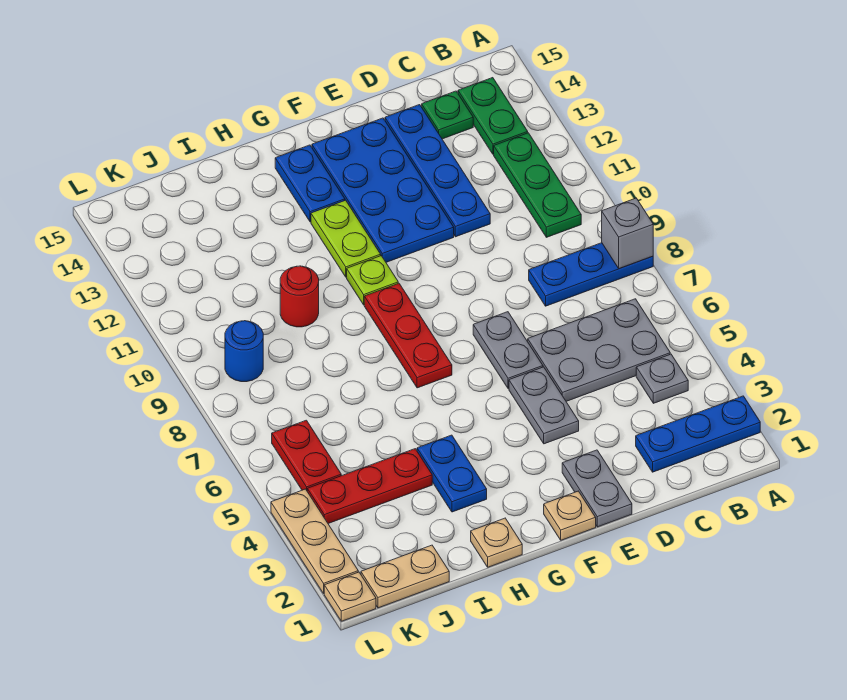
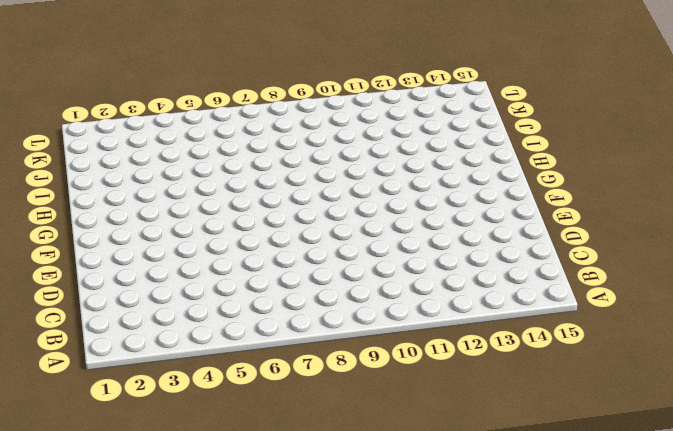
none -> blue plate A2:C2 level 1
none -> blue plate A8:C8 level 1
none -> grey plate B4 level 1

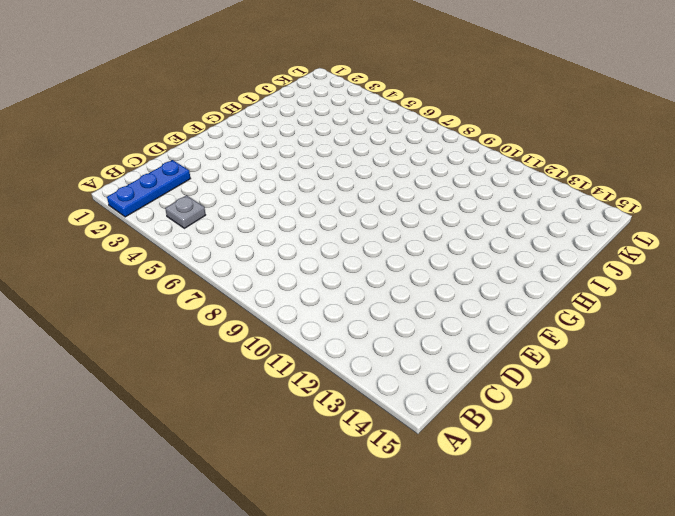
none -> blue plate A8:C8 level 1
none -> grey plate B5:D6 level 1
none -> green plate B10:B12 level 1

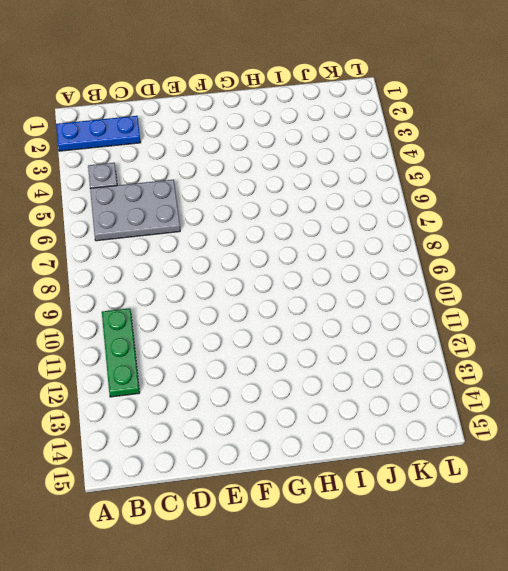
none -> blue plate A8:C8 level 1
none -> green plate B13:B14 level 1
none -> green plate C14 level 1

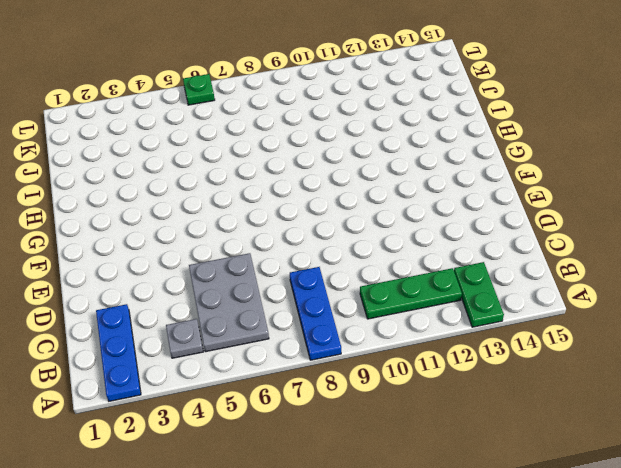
green plate A13:B13 level 1 -> green plate B13:B14 level 1
green plate L6 level 1 -> green plate C14 level 1
none -> blue plate D11:D14 level 1
none -> grey plate E1:E2 level 1
none -> grey plate E4:E5 level 1

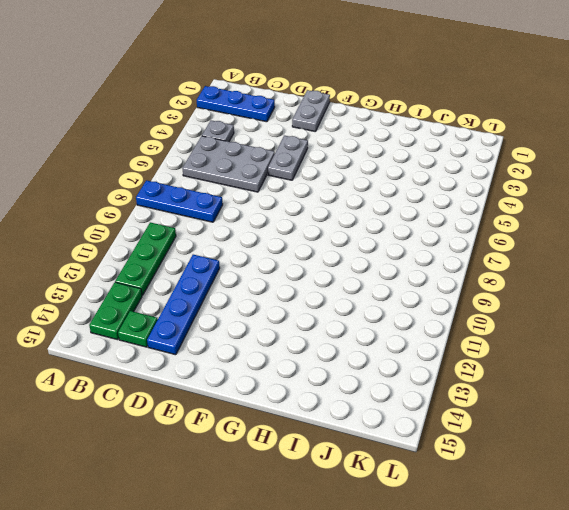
none -> grey plate E6:E7 level 1
none -> blue plate E11:F14 level 1
none -> tan plate F1 level 1

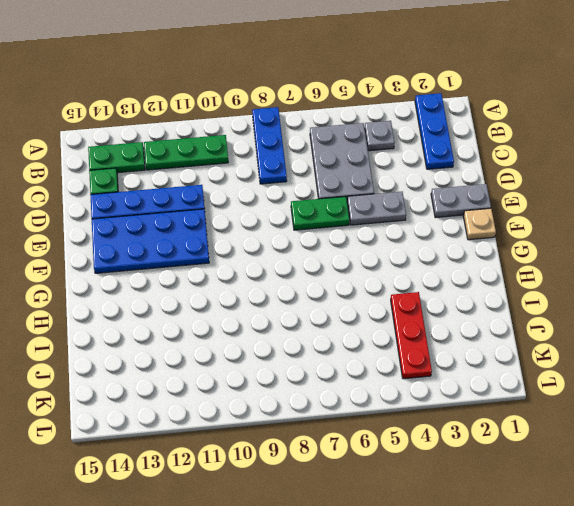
green plate E6:E7 level 1 -> grey plate E6:E7 level 1
none -> red plate G7:G9 level 1
none -> lime plate G10 level 1
none -> lime plate G11:G12 level 1

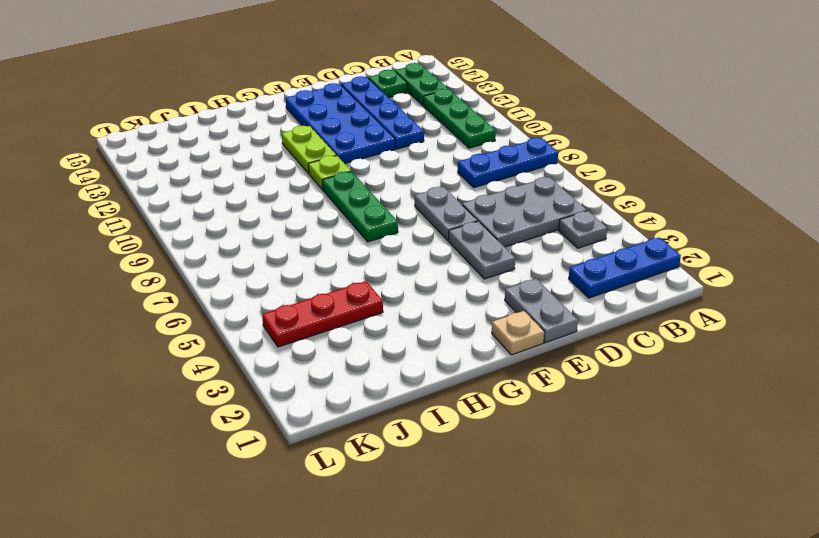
green plate G7:G9 level 1 -> red plate G7:G9 level 1
none -> blue plate G13:G14 level 1
none -> tan plate H1 level 1
none -> blue plate H3:H4 level 1

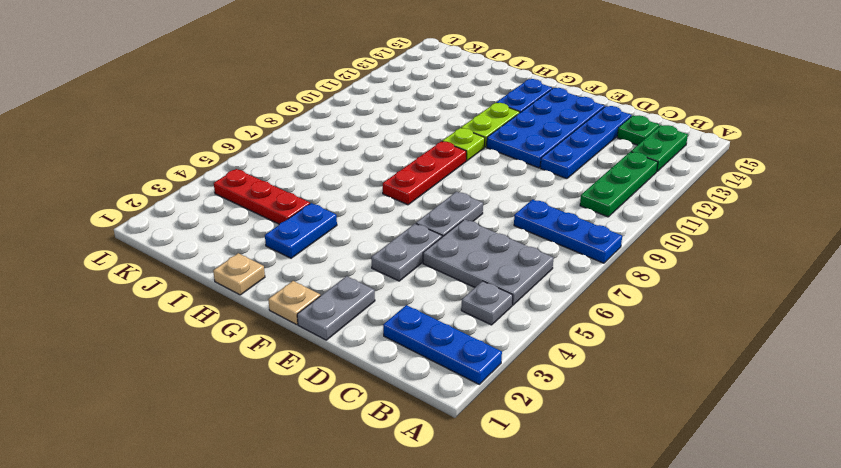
none -> red round brick I10 level 1
none -> tan plate J1:K1 level 1
none -> red plate K5:K6 level 1

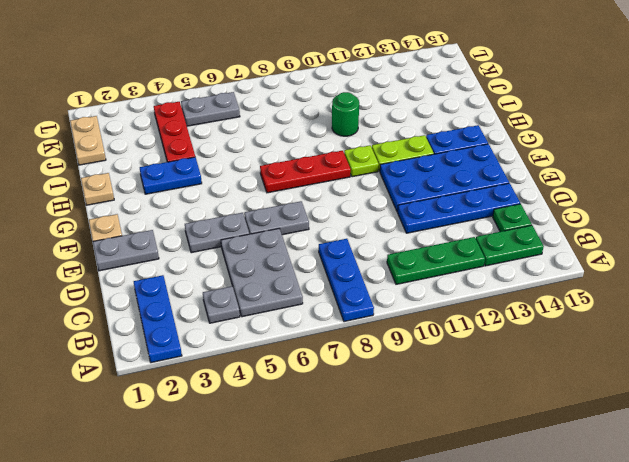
green round brick I10 level 1 -> red round brick I10 level 1
grey plate K5:K6 level 1 -> red plate K5:K6 level 1
none -> blue round brick K9 level 1
none -> tan plate L1 level 1
none -> tan plate L2:L4 level 1

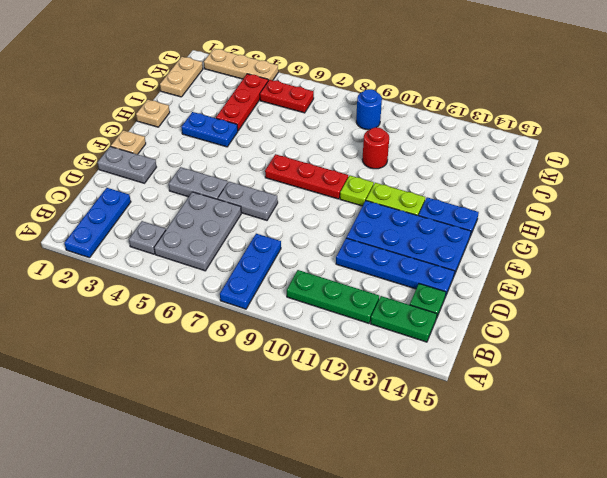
none -> tan plate L1 level 1
none -> grey brick A8 level 2

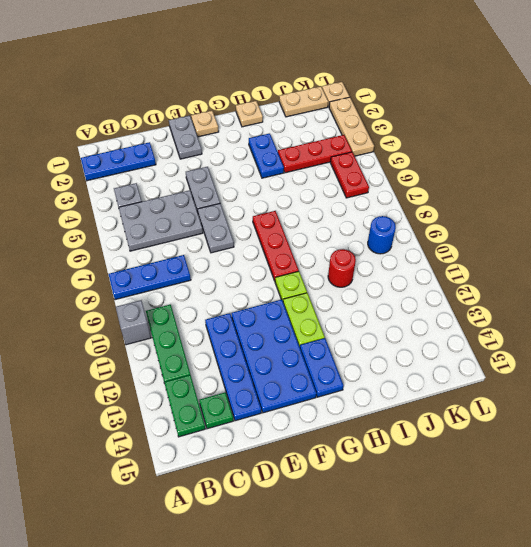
grey brick A10 level 1 -> grey brick A8 level 2

